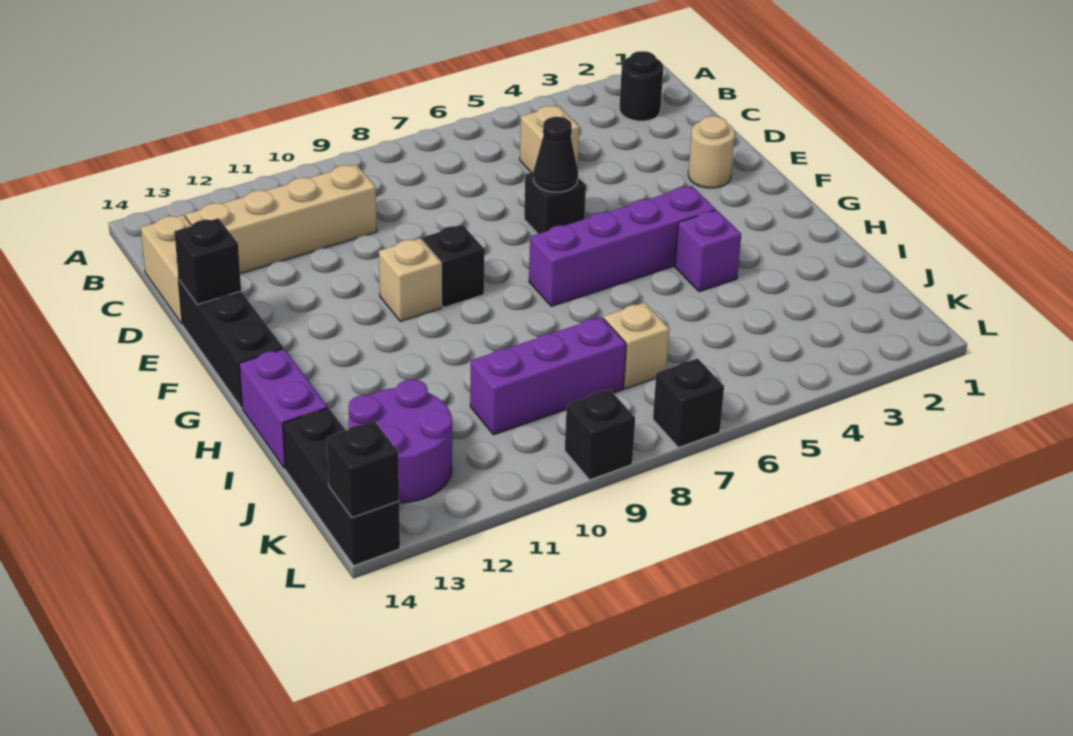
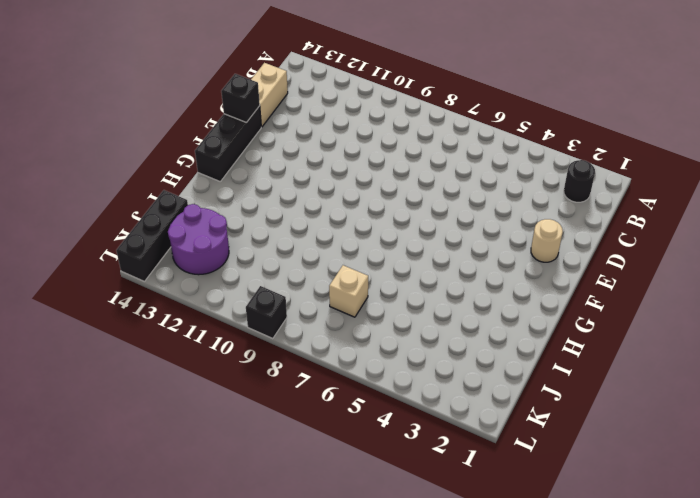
none -> tan brick C5 level 1
none -> tan brick C10:C13 level 1
none -> black brick E6 level 1

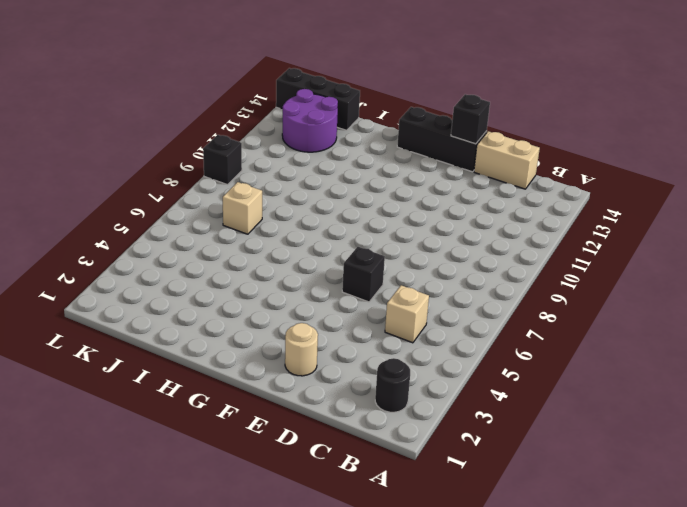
none -> tan brick C10:C13 level 1
none -> black brick F9 level 1
none -> tan brick F10 level 1

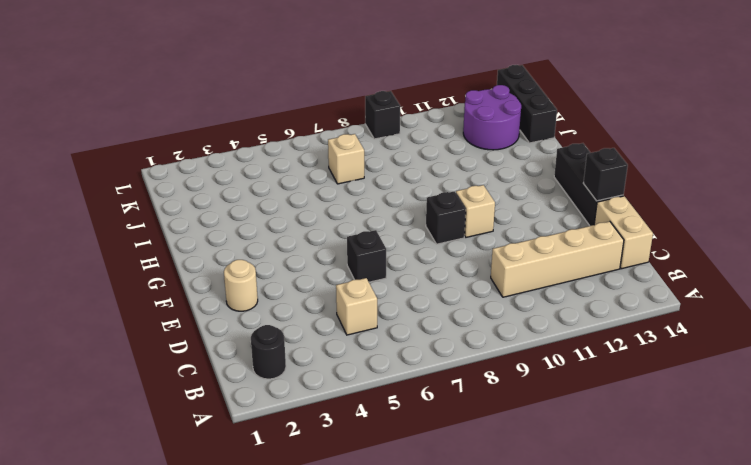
none -> purple brick G4:G7 level 1
none -> purple brick H4 level 1
none -> purple brick H14:I14 level 1

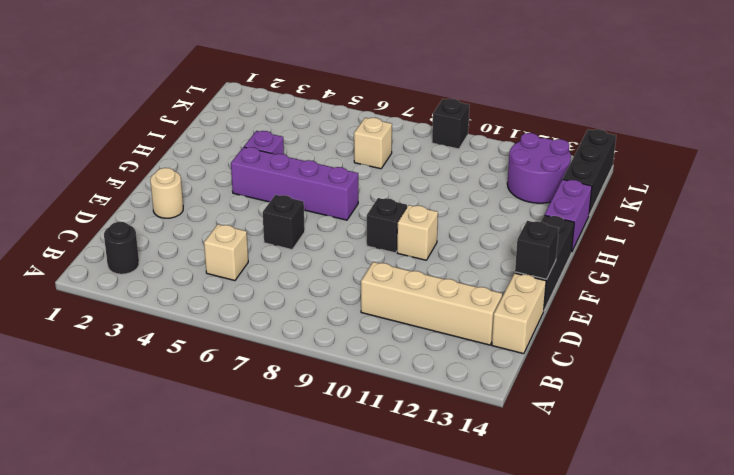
none -> purple brick J8:J10 level 1
none -> black brick L7 level 1
none -> black cone E6 level 2

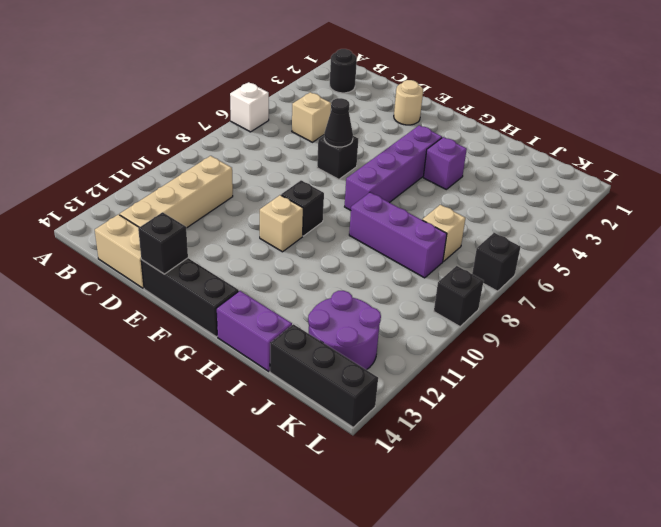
white brick A6 level 1 -> none
purple brick H8:J8 level 1 -> purple brick J8:J10 level 1
none -> black brick L14 level 2

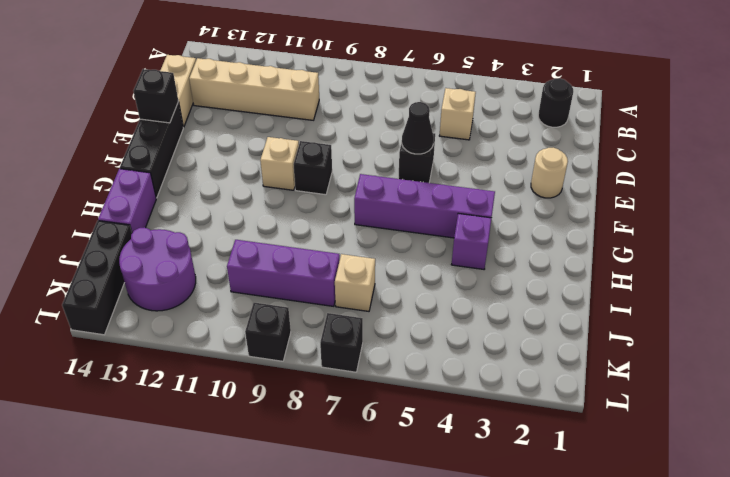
none -> black brick L14 level 2

